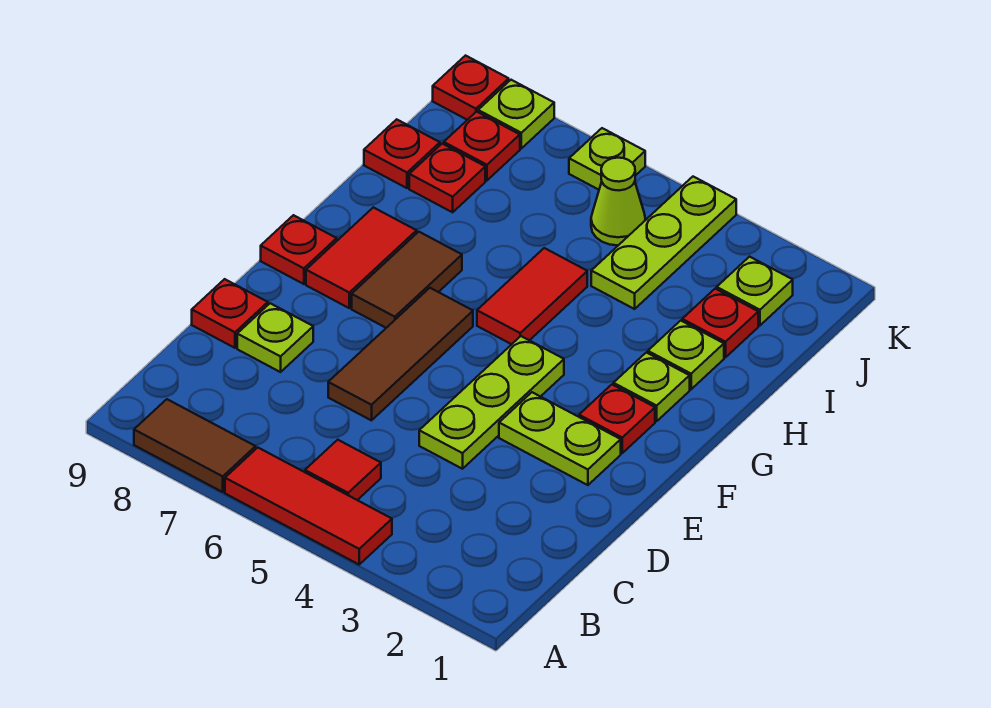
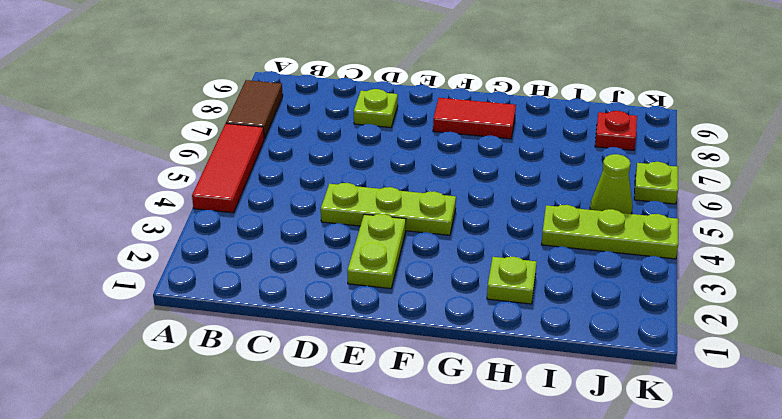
none -> red tile B5 level 1
none -> brown tile D6:F6 level 1
none -> red plate D9 level 1

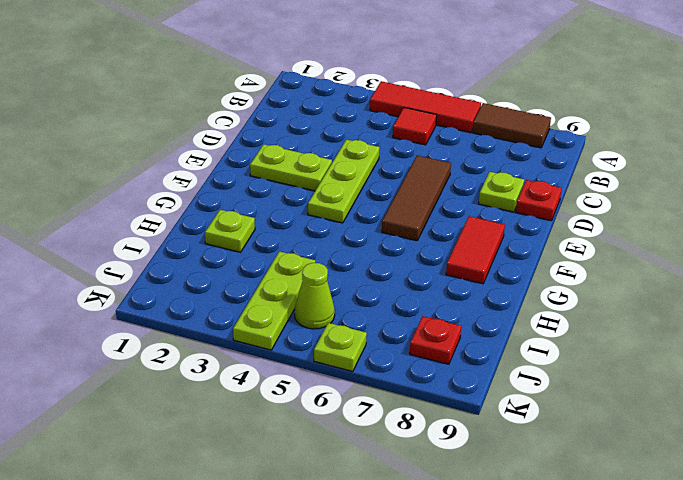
none -> red plate F2 level 1
none -> brown tile F7:G7 level 1
none -> red plate F9 level 1

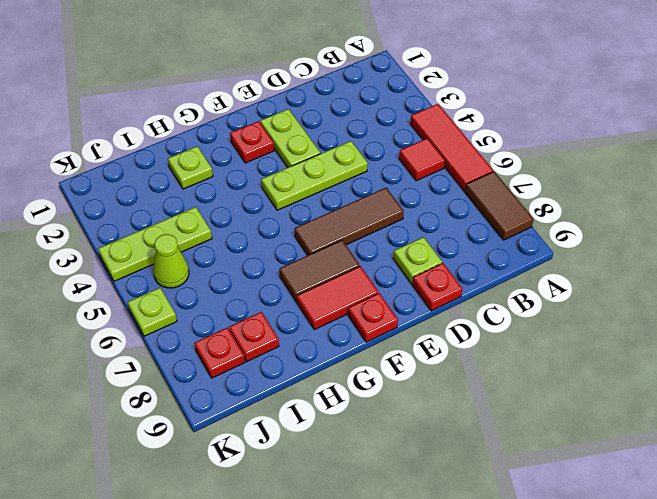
none -> lime plate G2 level 1
none -> red tile G5:H5 level 1
none -> red plate I2 level 1

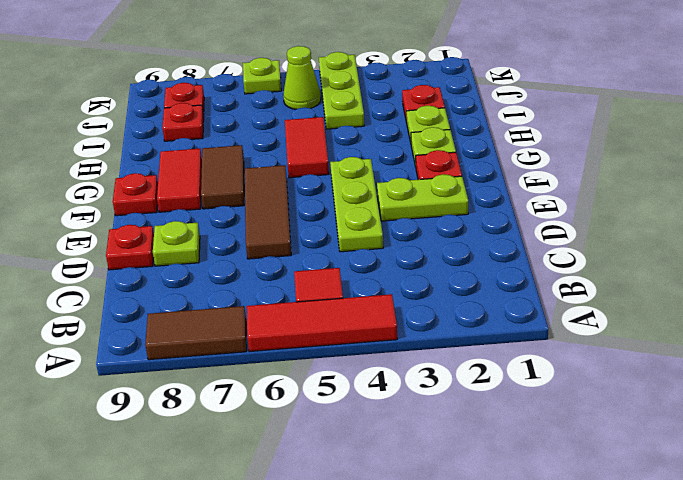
none -> red plate I9 level 1
none -> lime plate J2 level 1
none -> lime plate K8 level 1

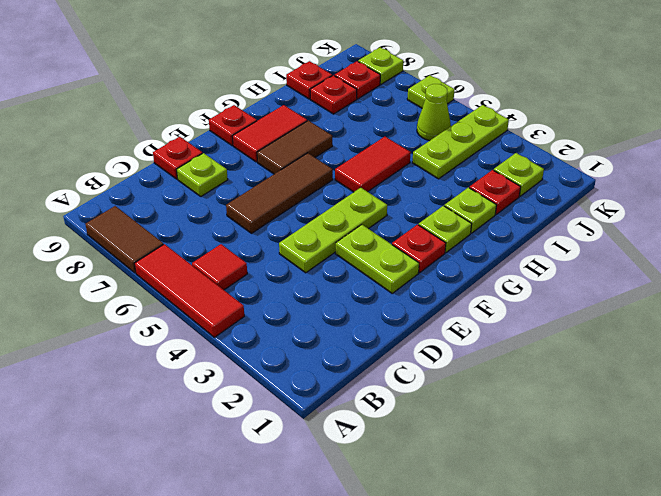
none -> red plate K9 level 1

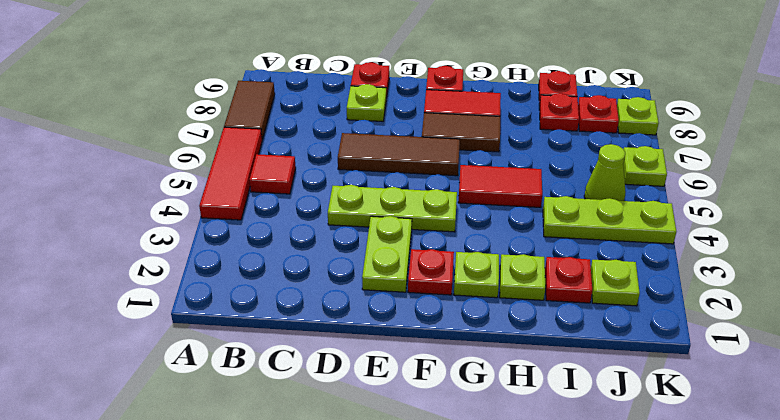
none -> red plate K9 level 1

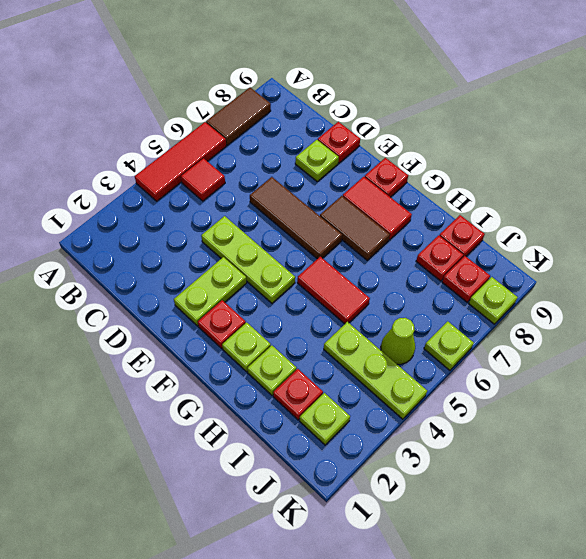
none -> red plate K9 level 1

